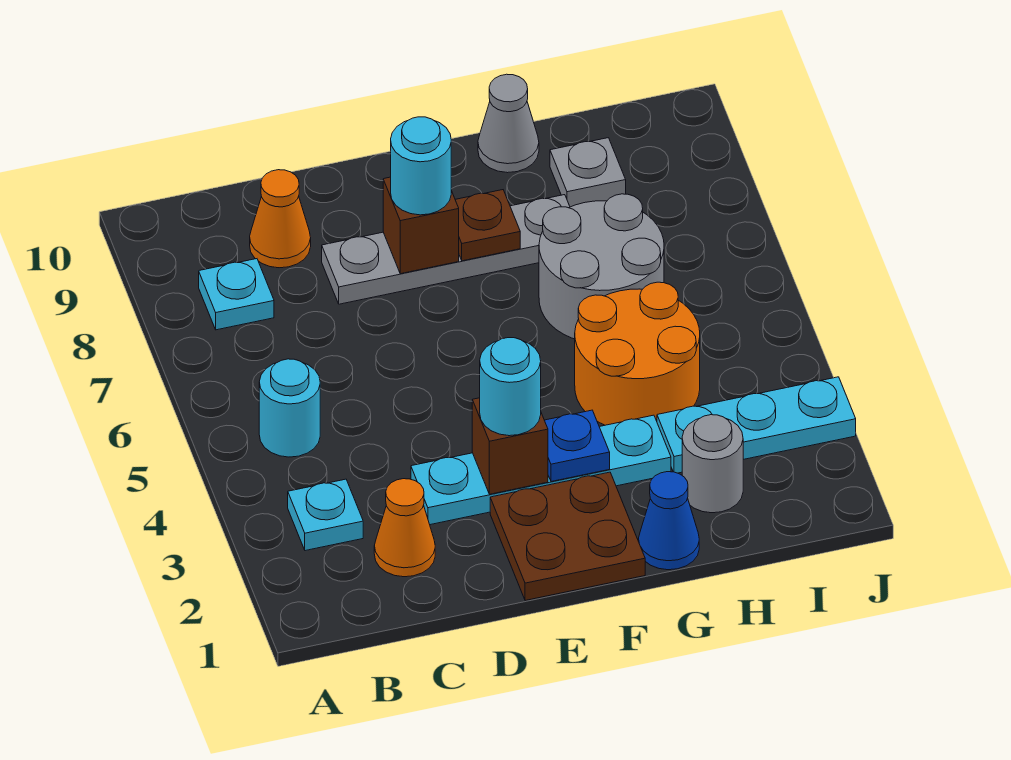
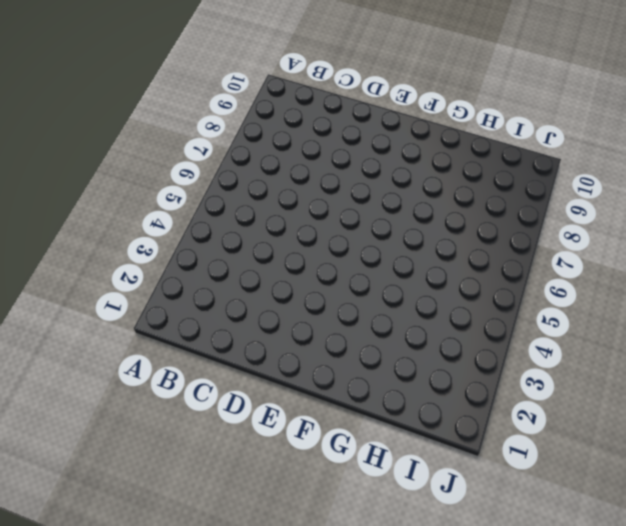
none -> cyan plate B3 level 1
none -> cyan round brick B5 level 1
none -> cyan plate B8 level 1

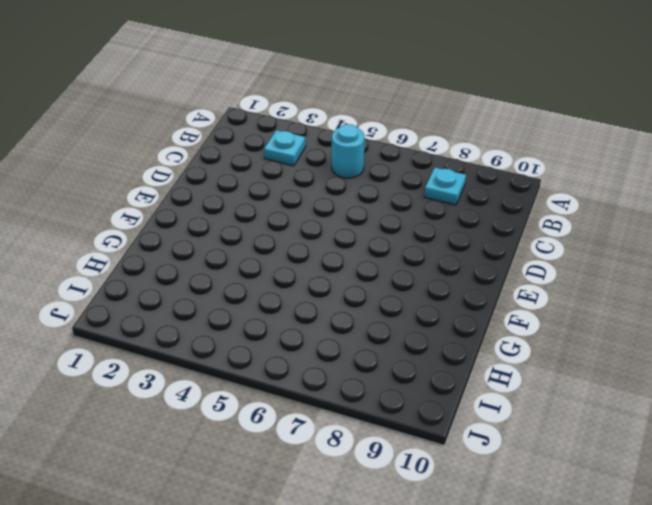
none -> orange cone C2 level 1
none -> orange cone C9 level 1
none -> cyan plate D3:G3 level 1

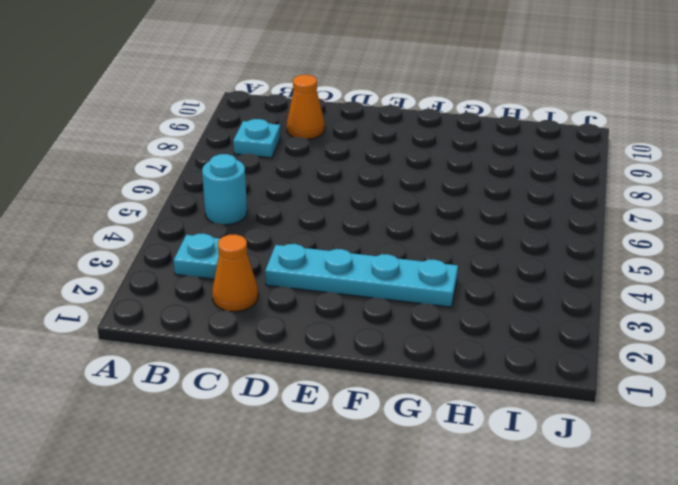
none -> grey plate D8:G8 level 1
none -> brown plate E1:F2 level 1
none -> blue cone G1 level 1

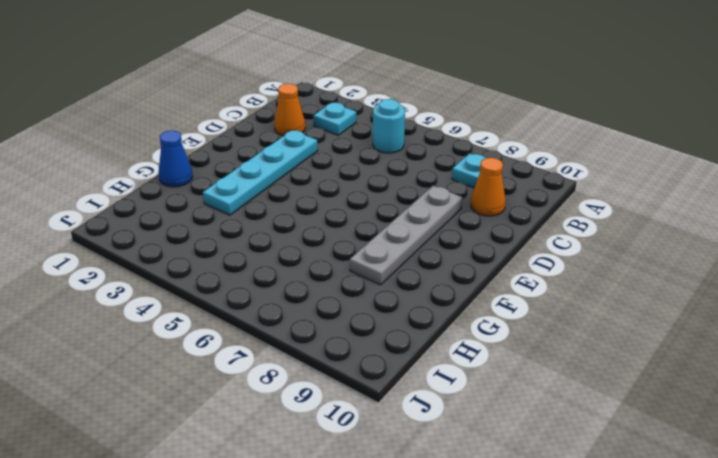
none -> brown plate E1:F2 level 1
none -> orange round brick G4:H5 level 1
none -> grey round brick G6:H7 level 1

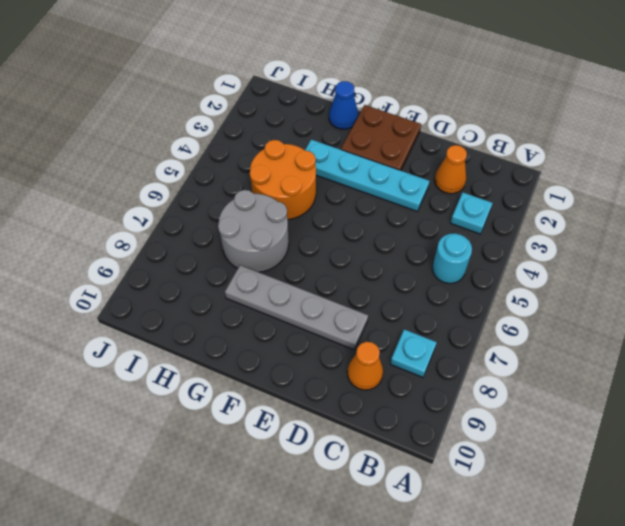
none -> grey cone G10 level 1
none -> grey round brick H2 level 1
none -> cyan plate H3:J3 level 1

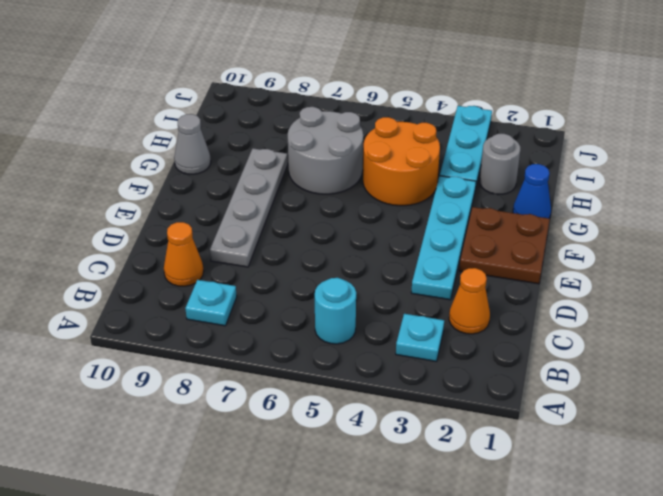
none -> grey plate H9 level 1
none -> brown brick E3 level 2
none -> brown brick E8 level 2

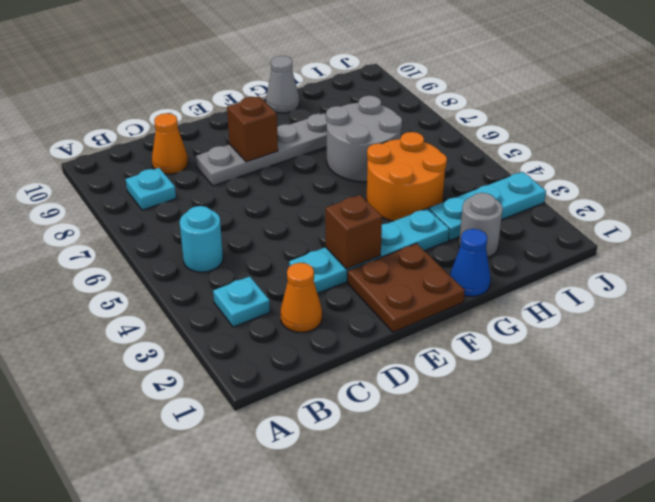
none -> grey plate H9 level 1
none -> blue plate F3 level 2
none -> brown plate F8 level 2

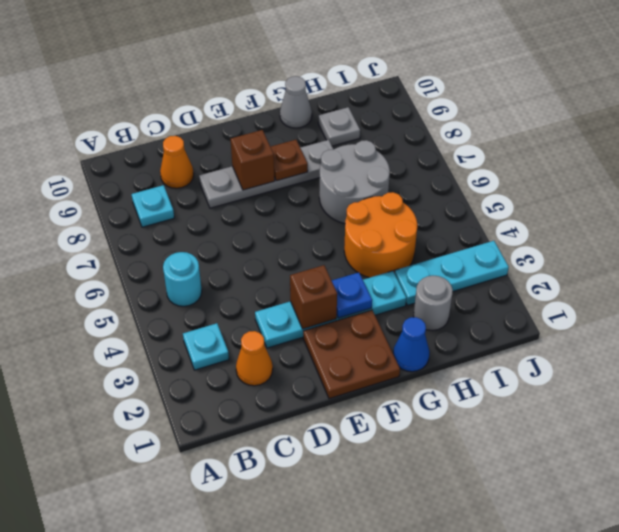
none -> cyan round brick E3 level 3
none -> cyan round brick E8 level 3

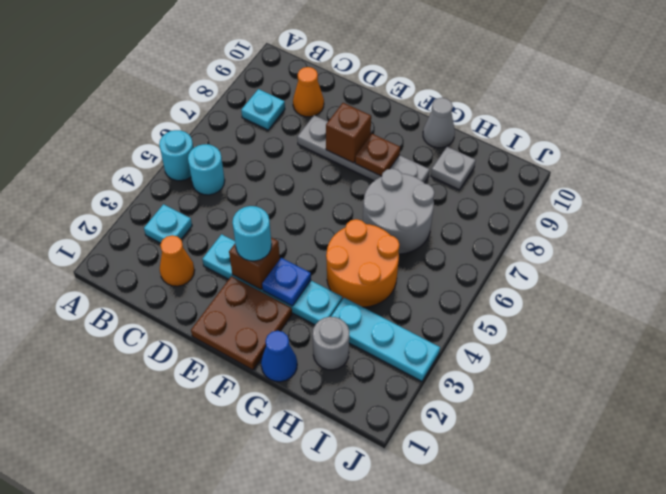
cyan round brick A5 level 1 -> cyan round brick E8 level 3

